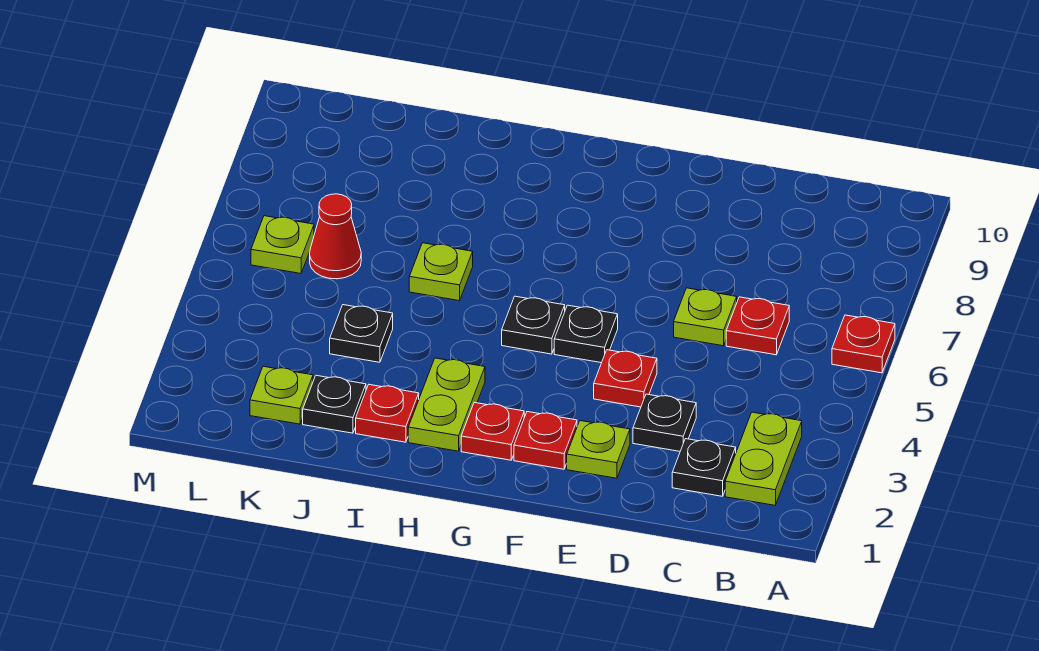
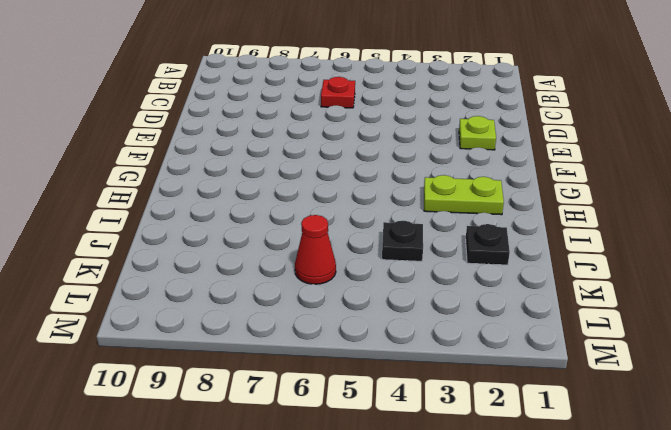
none -> red plate A6 level 1
none -> lime plate B2:B3 level 1
none -> black plate C2 level 1

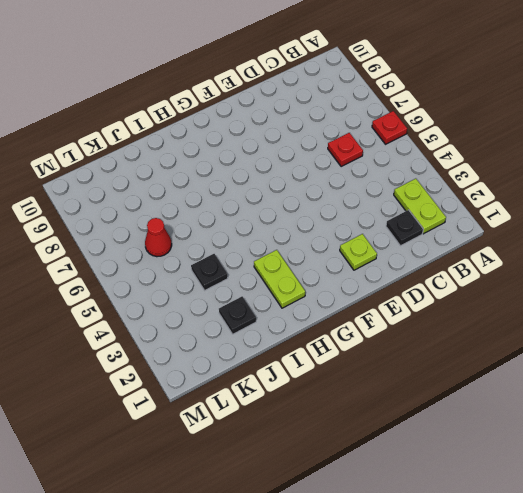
none -> black plate D3 level 1
none -> lime plate D6 level 1
none -> red plate E4 level 1

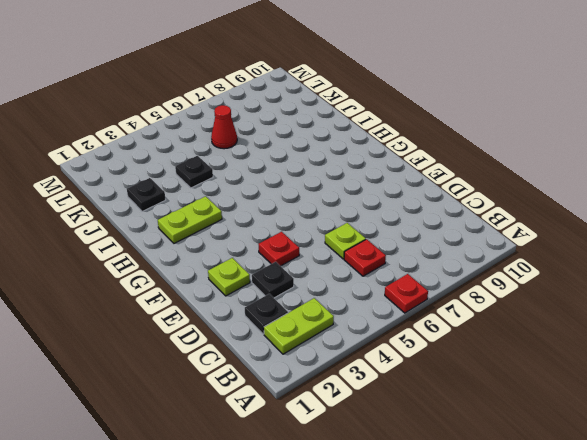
none -> red plate F2 level 1
none -> black plate F5 level 1
none -> red plate G2 level 1

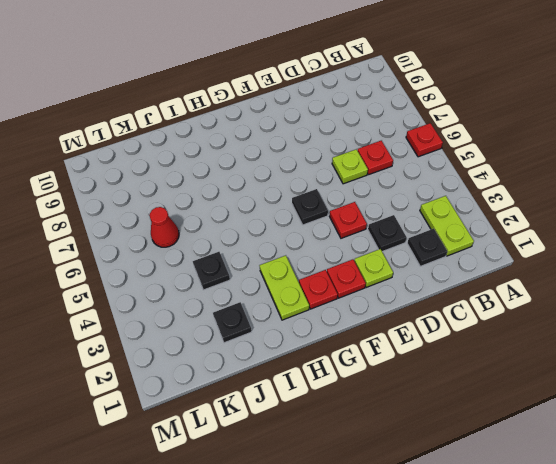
none -> black plate G5 level 1
none -> red plate I2 level 1
none -> lime plate I6 level 1

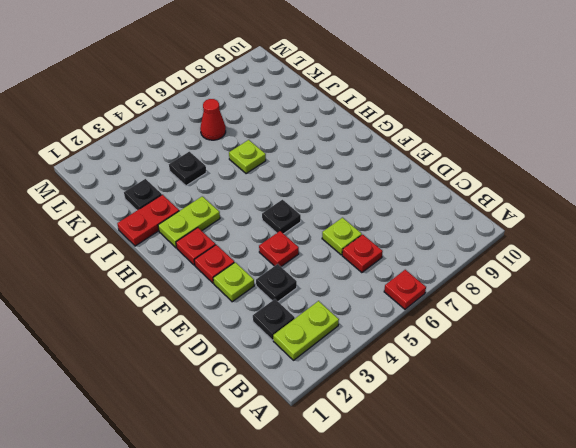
red plate I1:I2 level 1 -> red plate I2 level 1
none -> black plate G5 level 1
none -> lime plate K2 level 1
none -> lime plate L6 level 1

